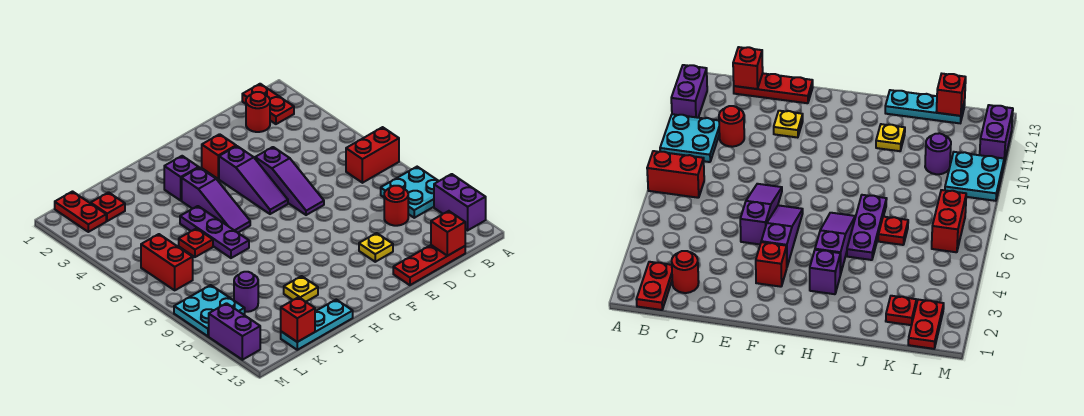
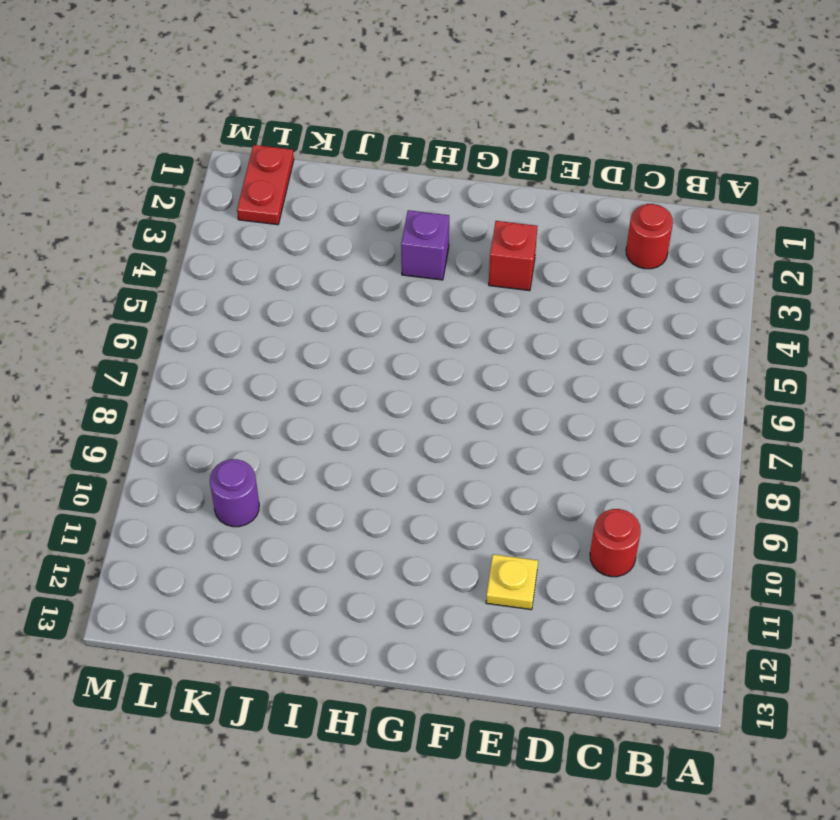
none -> red brick A7:B7 level 1
none -> cyan plate A9:B10 level 1
none -> purple brick A11:A12 level 1

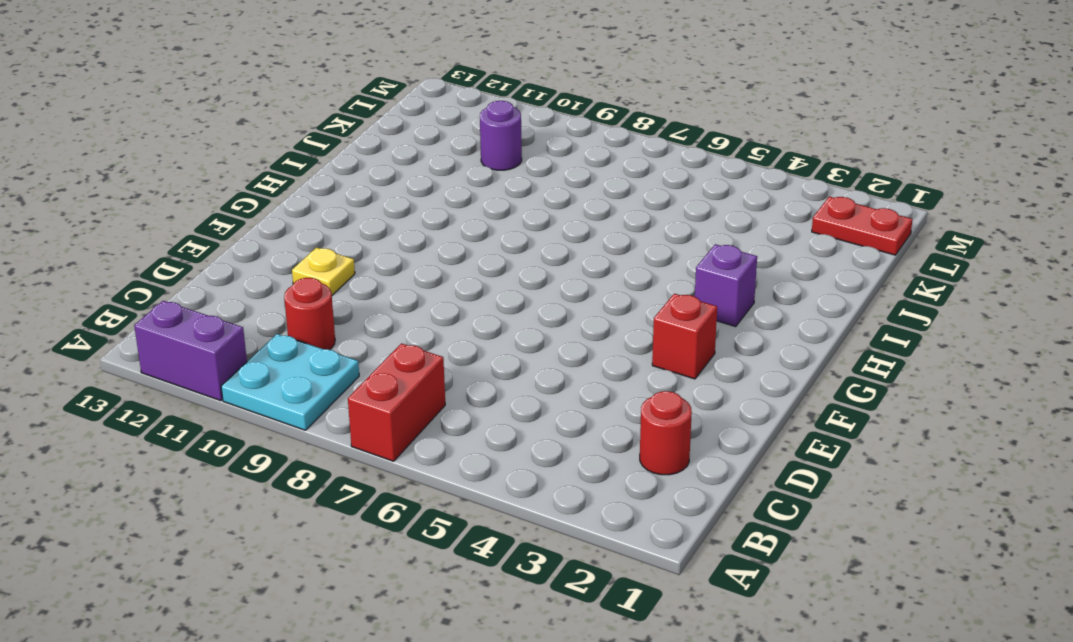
none -> red plate B1:B2 level 1
none -> red plate C13:E13 level 1
none -> purple slope E5:E7 level 1 top 5

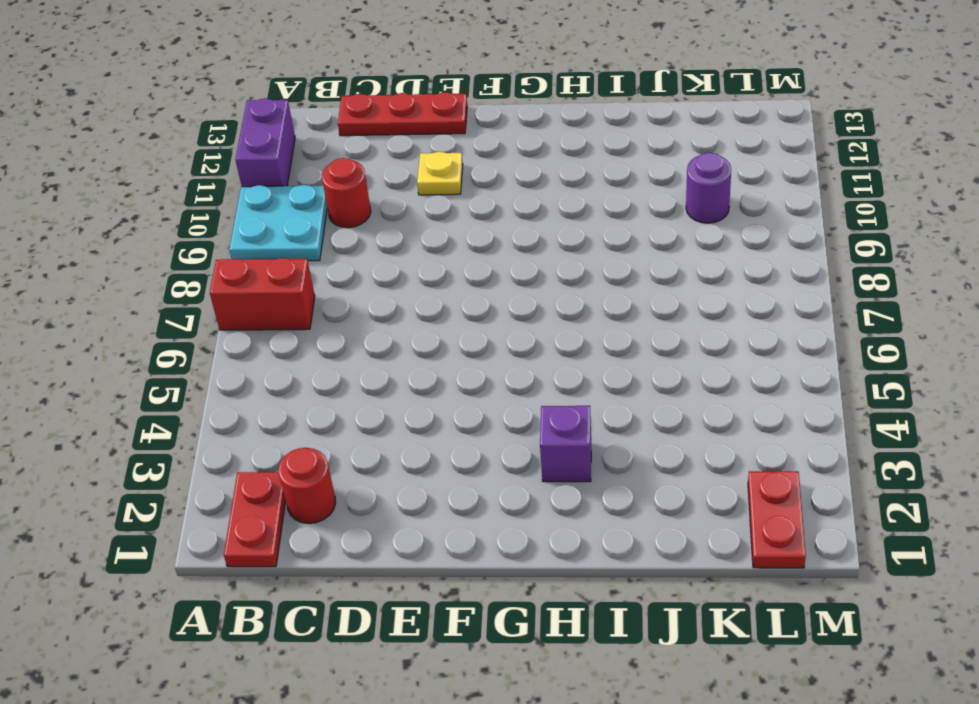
none -> purple slope E5:E7 level 1 top 5
none -> red brick F3 level 1
none -> purple slope F4:F6 level 1 top 4

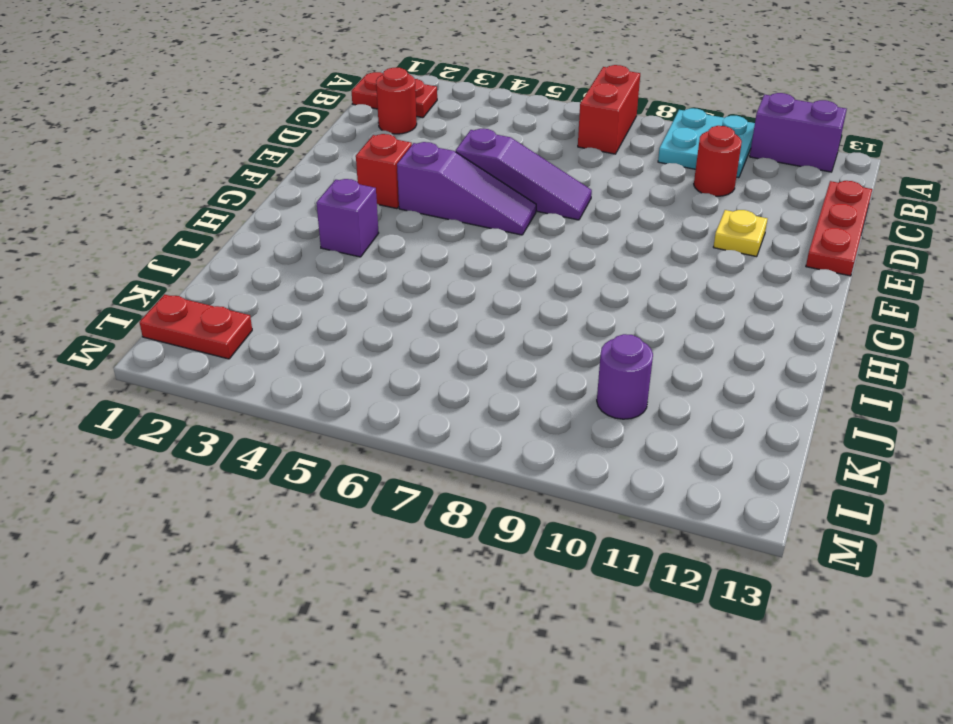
none -> purple slope H4:H6 level 1 top 4
none -> purple plate I5:I7 level 1
none -> yellow plate I11 level 1

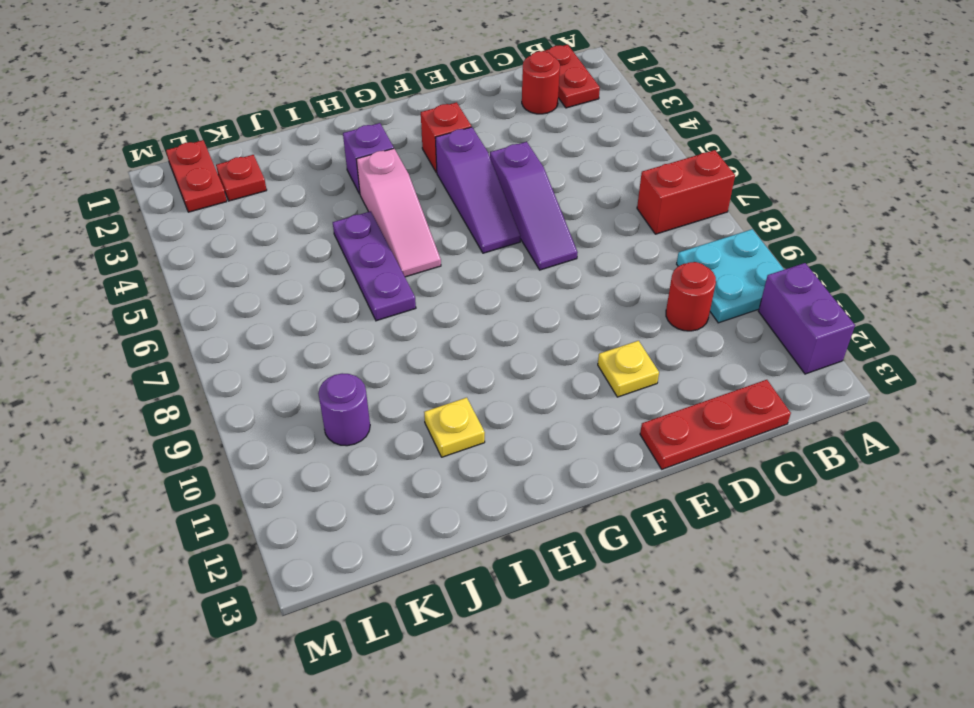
pink slope H4:H6 level 1 top 4 -> purple slope H4:H6 level 1 top 4
none -> cyan plate I13:K13 level 1
none -> red plate J6 level 1
none -> red brick L6:L7 level 1

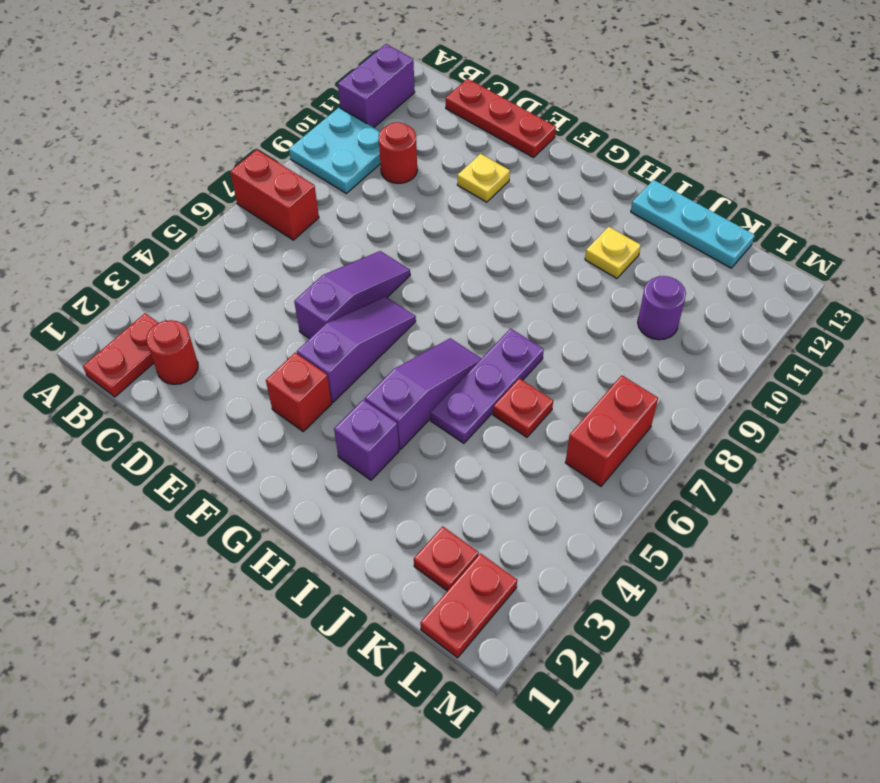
none -> cyan plate L9:M10 level 1
none -> purple brick M11:M12 level 1
none -> red brick C13 level 2

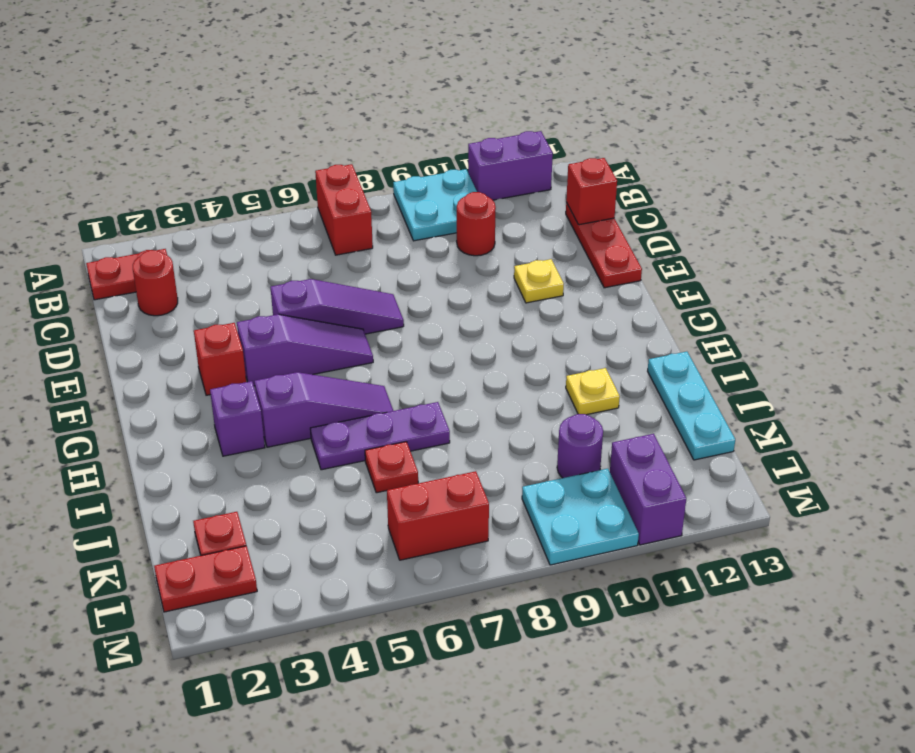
purple brick L11:M11 level 1 -> purple brick M11:M12 level 1
none -> red brick K13 level 2

